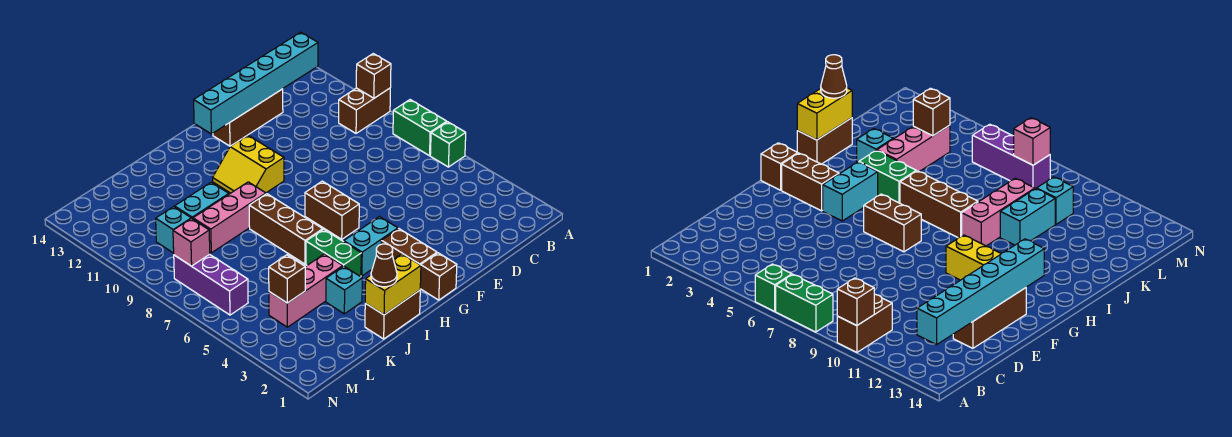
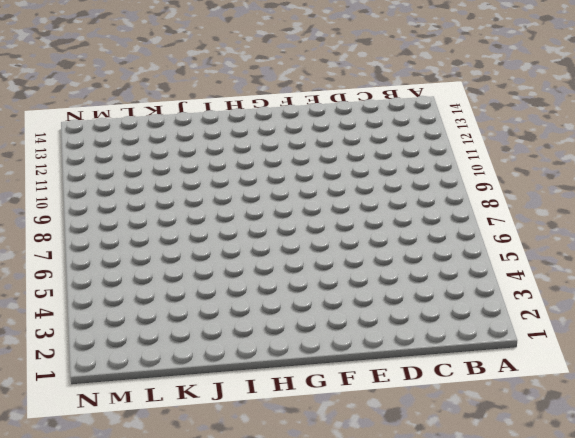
none -> green brick A6 level 1
none -> green brick A7:A8 level 1
none -> brown brick A10:B10 level 1

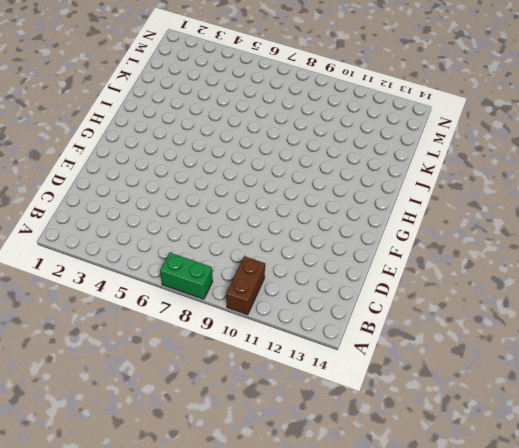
none -> green brick A6 level 1
none -> brown brick D13:F13 level 1
none -> brown brick G1 level 1

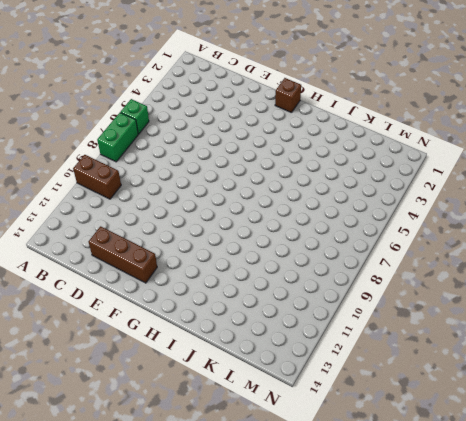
none -> brown brick G2:G3 level 1
none -> cyan brick G4:H4 level 1
none -> brown brick G6:G7 level 1

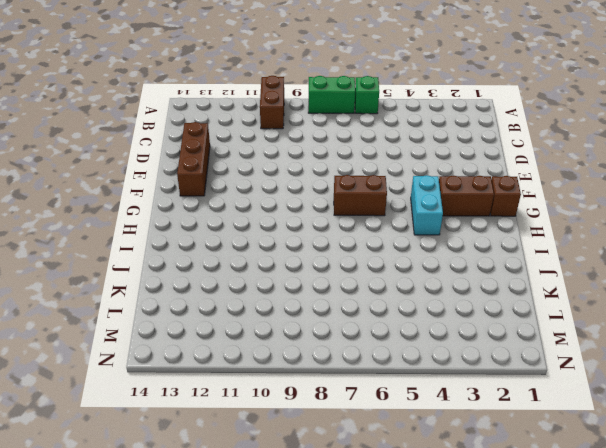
none -> yellow slope G10:H11 level 1 top G
none -> brown brick I1:J1 level 1
none -> green brick I4:I5 level 1

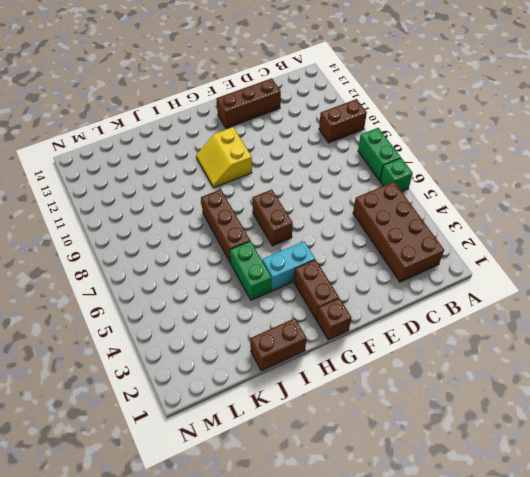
brown brick B2:C5 level 1 -> none
none -> pink brick I9:K9 level 1
none -> cyan brick J3 level 1
none -> pink brick J4:L4 level 1

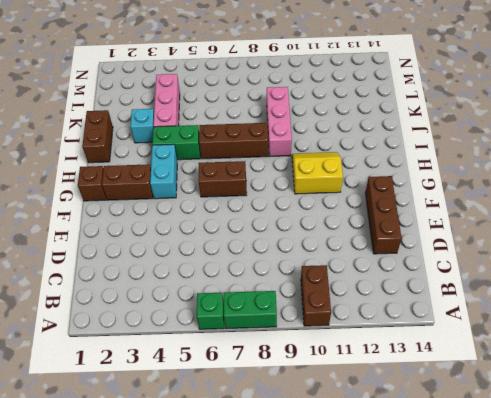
none -> cyan brick J10:K10 level 1
none -> cyan brick L10 level 1
none -> purple brick M6:M8 level 1

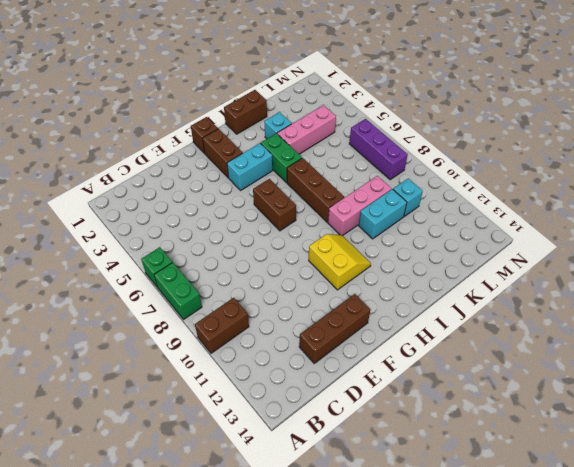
none -> brown brick A10 level 2
none -> cyan brick B13:G13 level 2
none -> yellow brick I1:J1 level 2

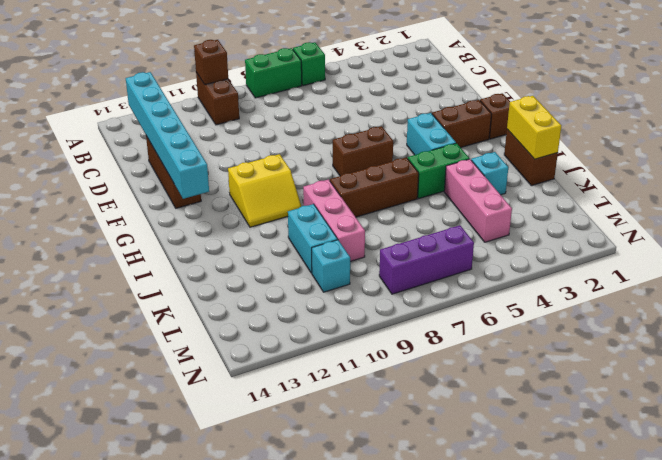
none -> brown brick L4 level 2
none -> pink brick M8 level 2
none -> brown cone J1 level 3

